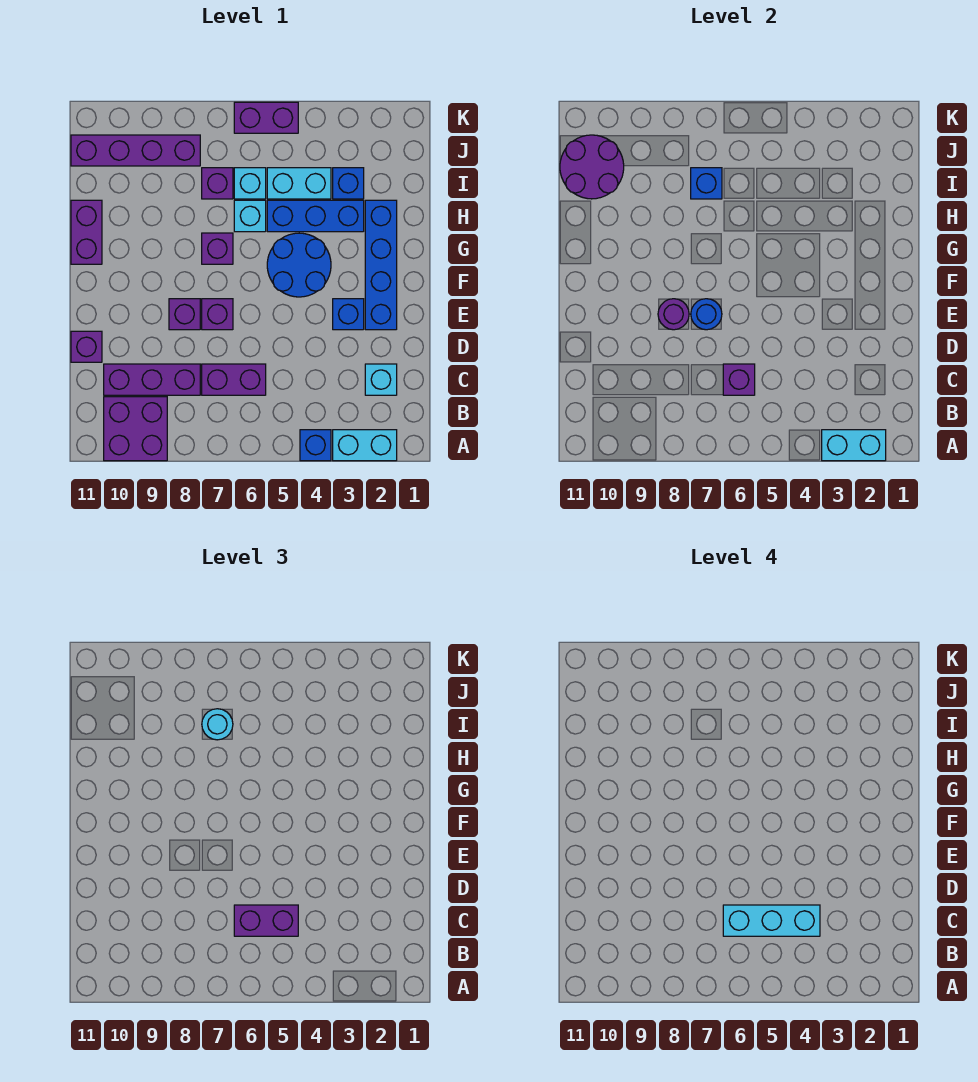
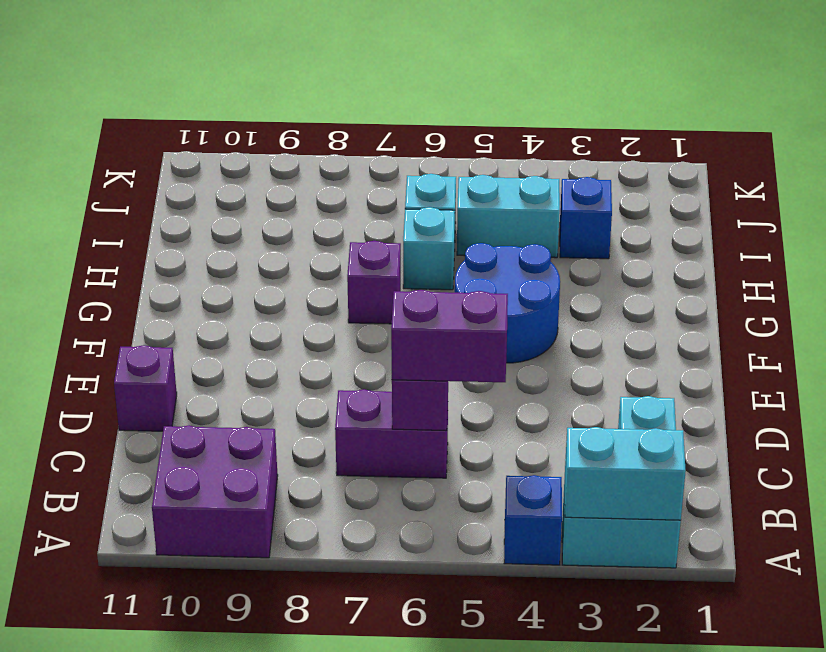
none -> purple brick C8:C10 level 1
none -> blue brick E2:H2 level 1
none -> blue brick E3 level 1
none -> purple brick E7 level 1

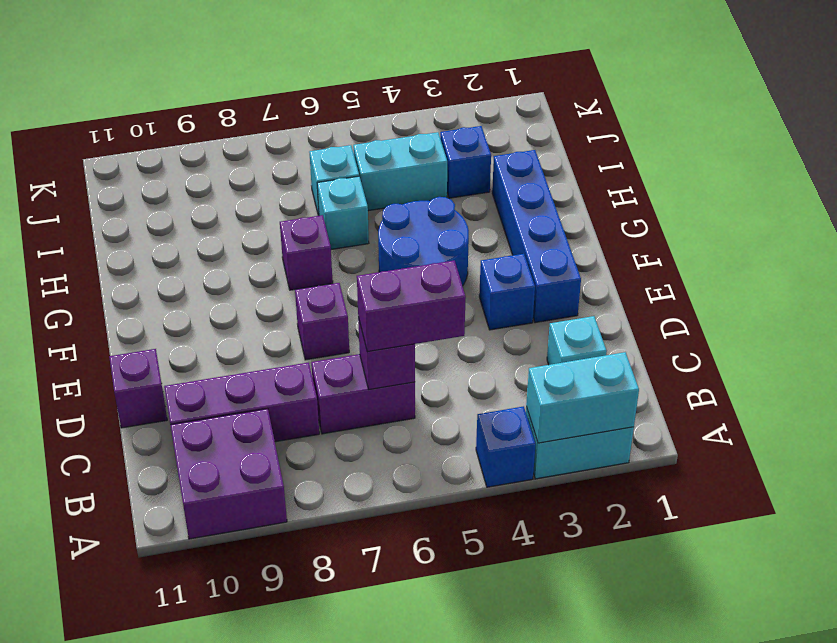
none -> purple brick E8 level 1
none -> purple brick G11:H11 level 1
none -> blue brick H3:H5 level 1
none -> purple brick I7 level 1

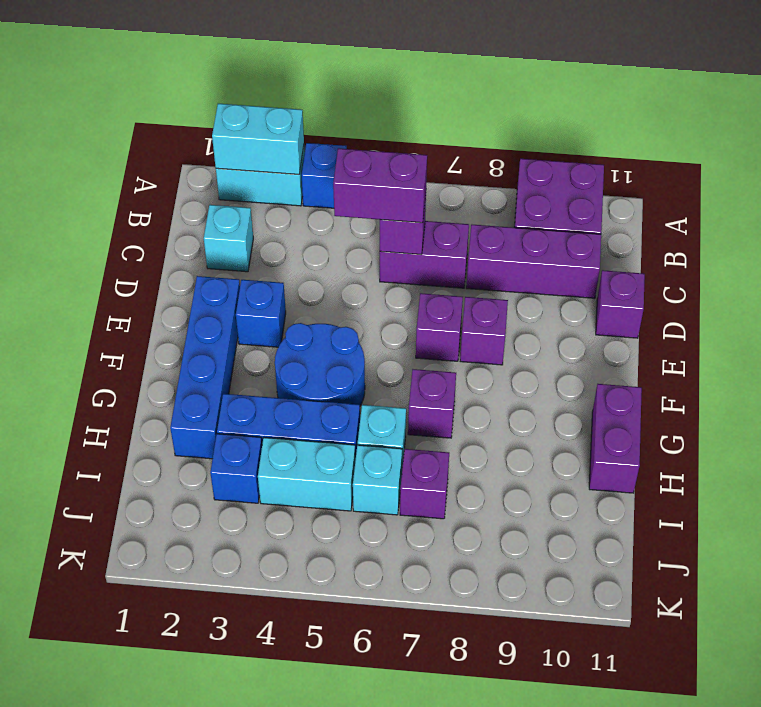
none -> purple brick J8:J11 level 1
none -> purple brick K5:K6 level 1
none -> blue round brick E7 level 2
none -> purple round brick E8 level 2

